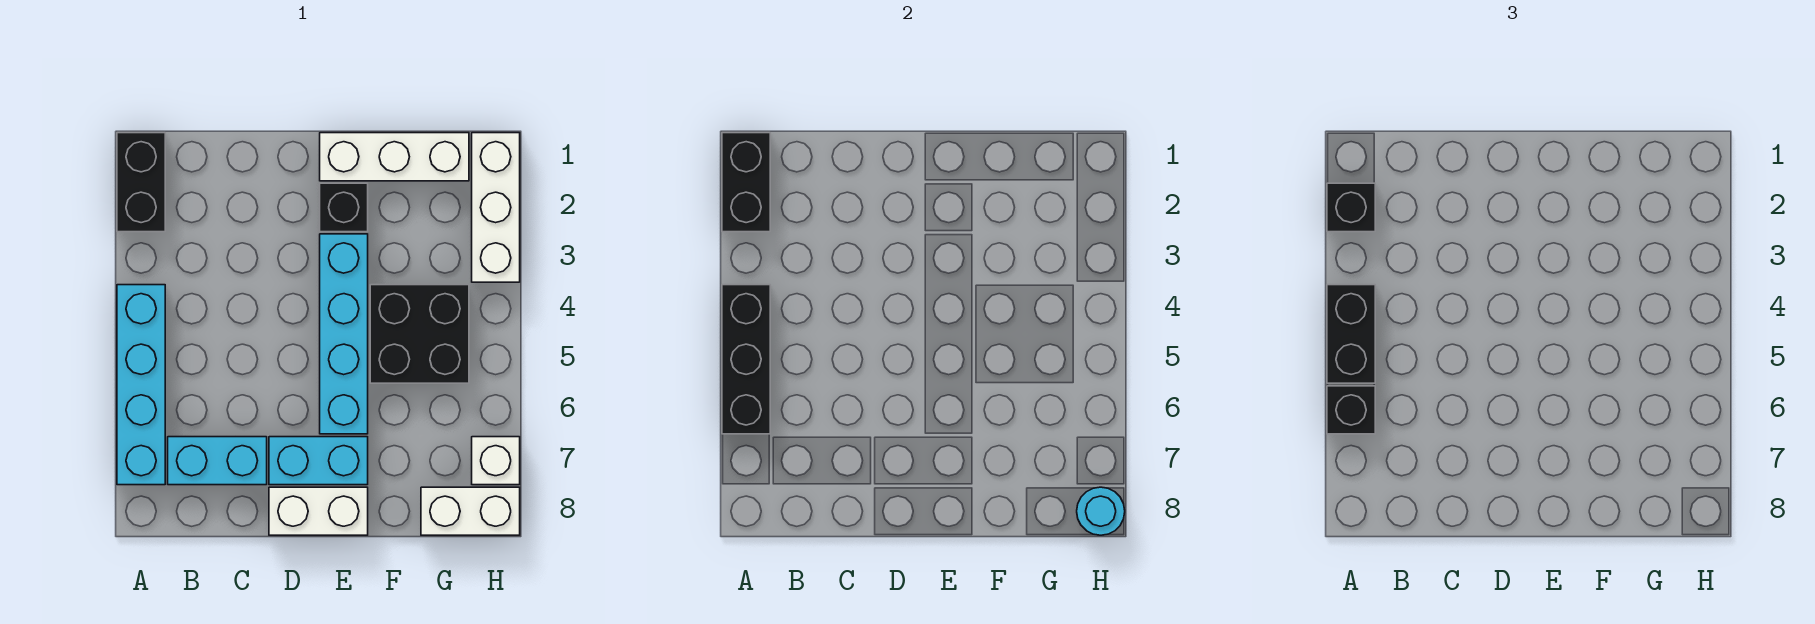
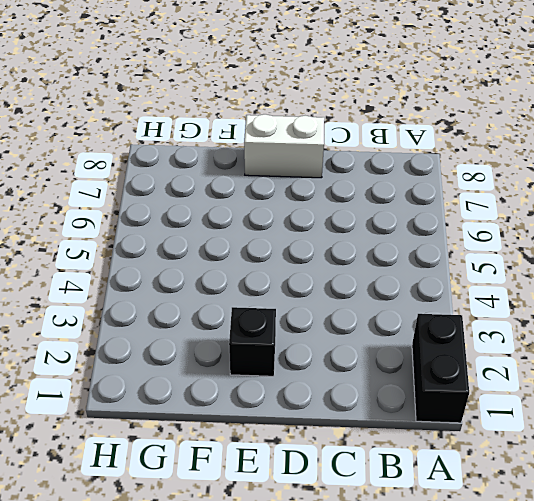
none -> cyan brick A4:A7 level 1
none -> cyan brick B7:C7 level 1
none -> cyan brick D7:E7 level 1

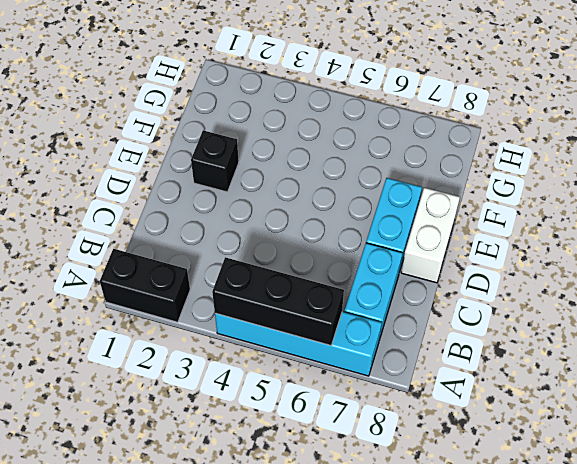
none -> white brick E1:G1 level 1
none -> cyan brick E3:E6 level 1
none -> black brick F4:G5 level 1

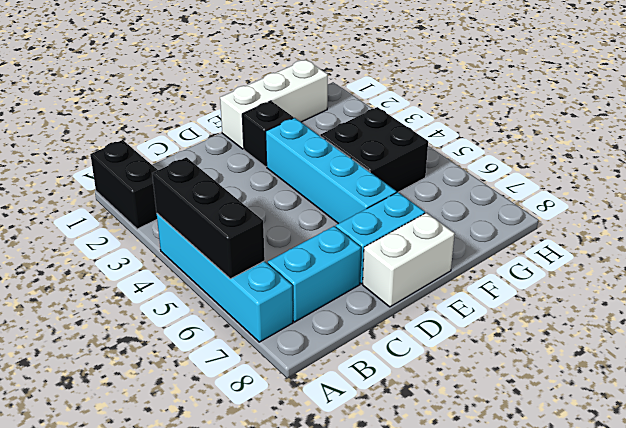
none -> white brick G8:H8 level 1
none -> white brick H1:H3 level 1
none -> white brick H7 level 1

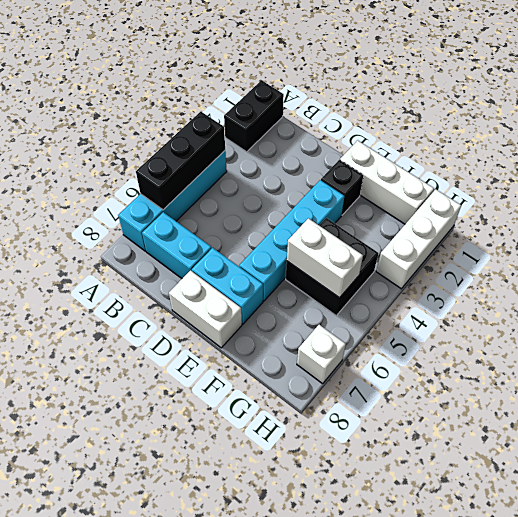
white brick F5:G5 level 2 -> white brick G8:H8 level 1
none -> black brick A1:A2 level 2
none -> cyan round brick H8 level 2
none -> black brick A2 level 3

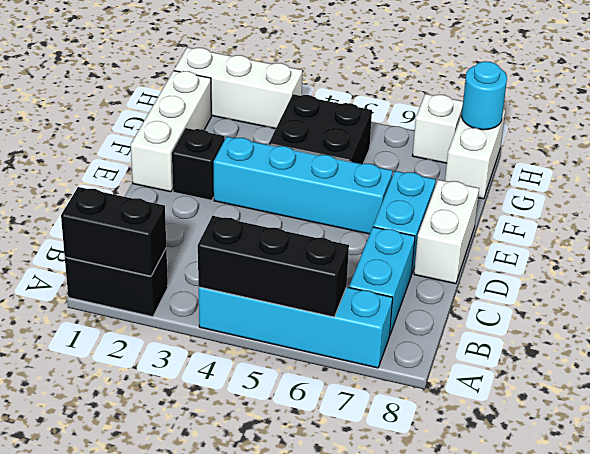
none -> black brick A2 level 3
none -> black brick A4:A5 level 3
none -> black brick A6 level 3

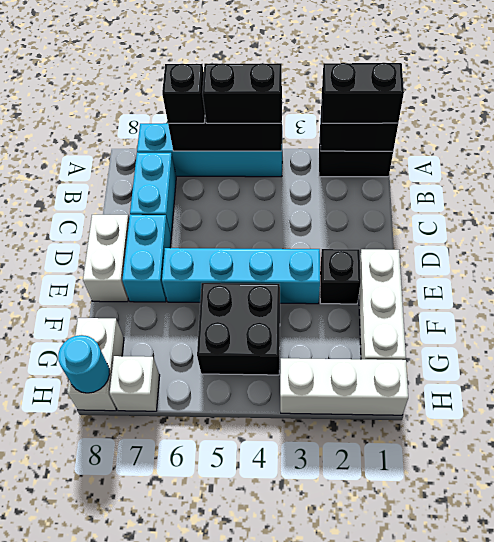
black brick A1:A2 level 3 -> black brick A2 level 3

